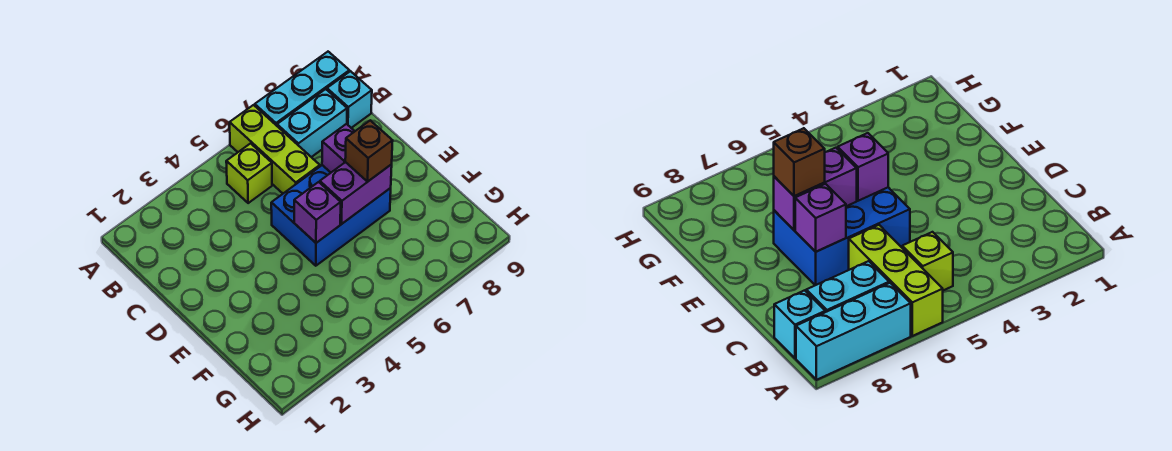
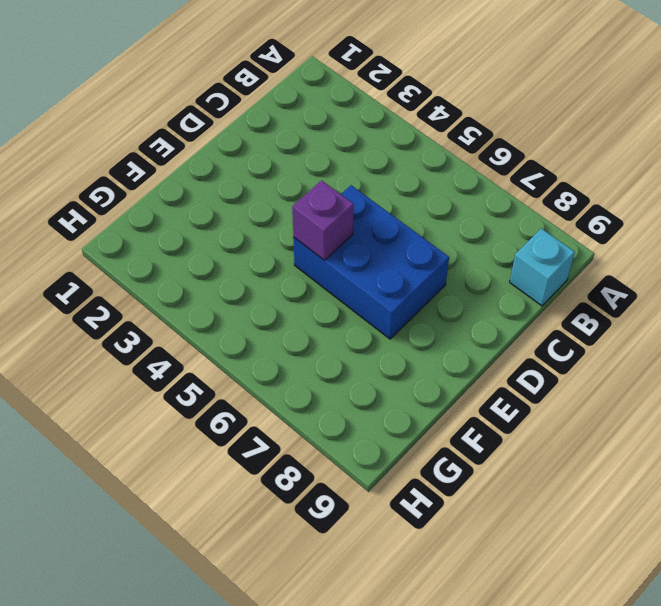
none -> lime brick A6:C6 level 1
none -> cyan brick A7:A9 level 1

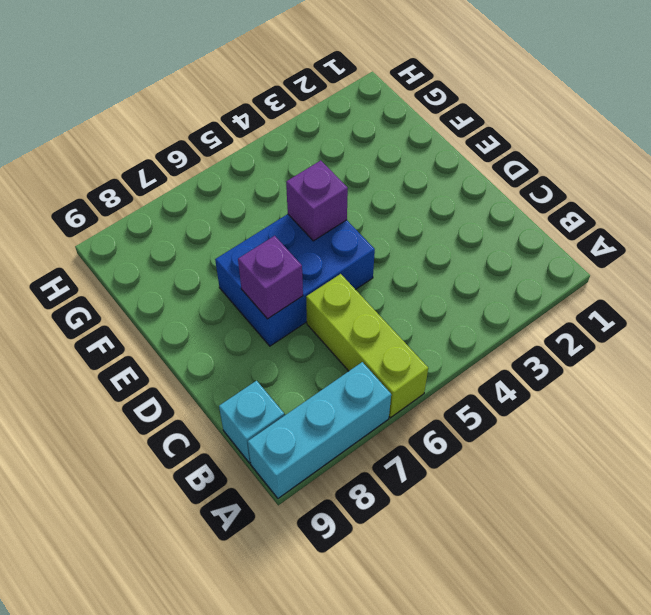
none -> lime brick B5 level 1
none -> cyan brick B7:B8 level 1

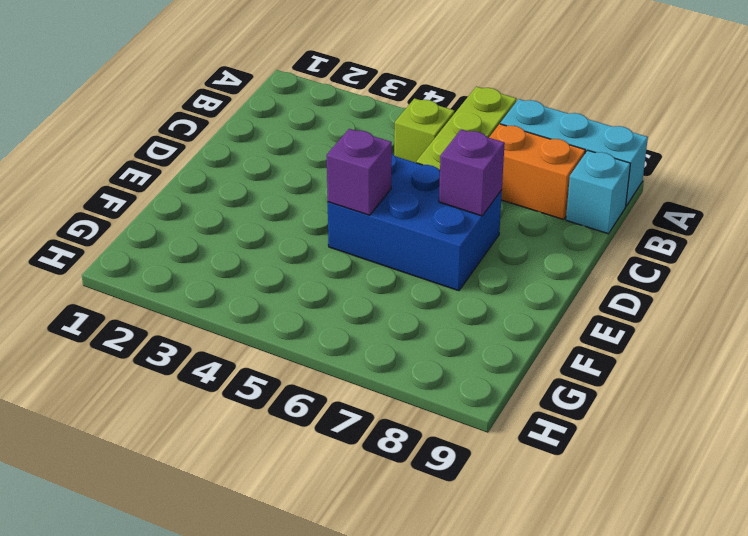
orange brick B7:B8 level 1 -> cyan brick B7:B8 level 1
none -> purple brick E6:E7 level 2
none -> brown brick E7 level 3

